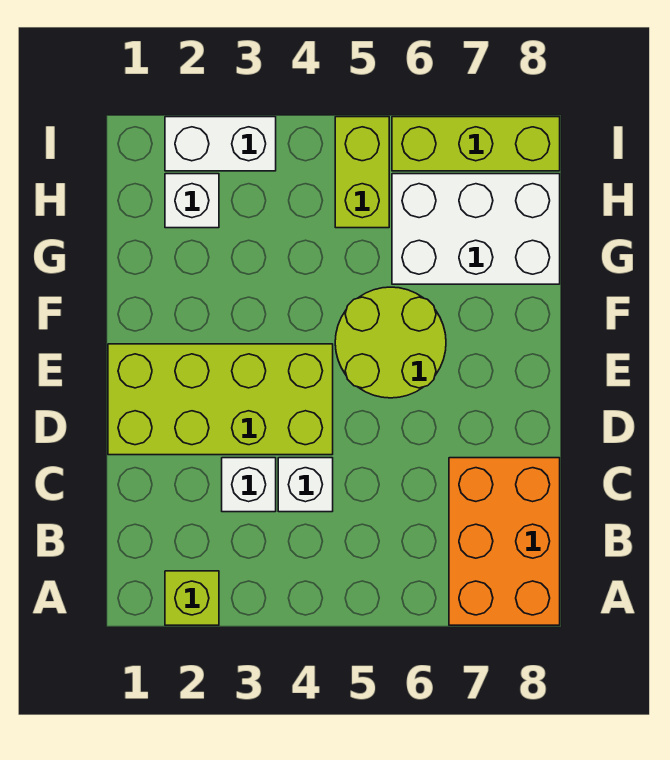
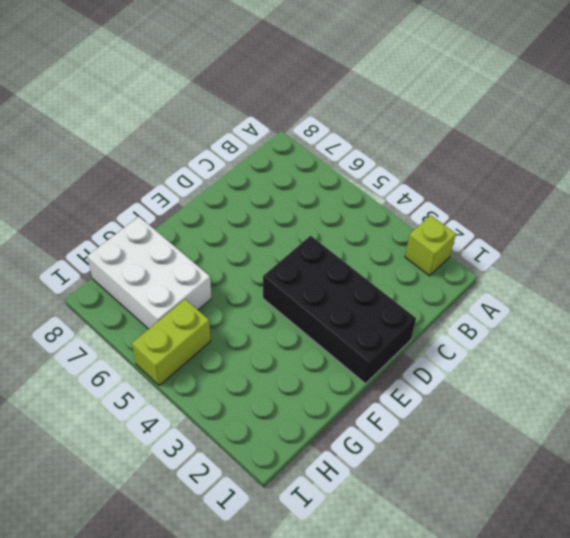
black brick D1:E4 level 1 -> lime brick D1:E4 level 1
none -> orange brick A7:C8 level 1
none -> white brick C3 level 1

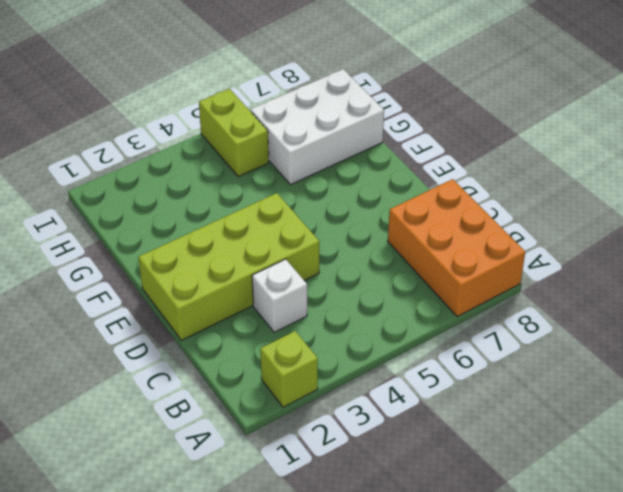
none -> white brick C4 level 1
none -> lime round brick E5:F6 level 1

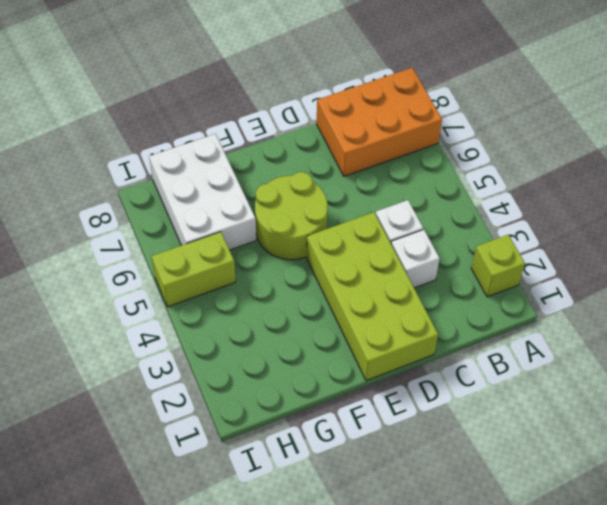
none -> white brick H2 level 1
none -> white brick I2:I3 level 1

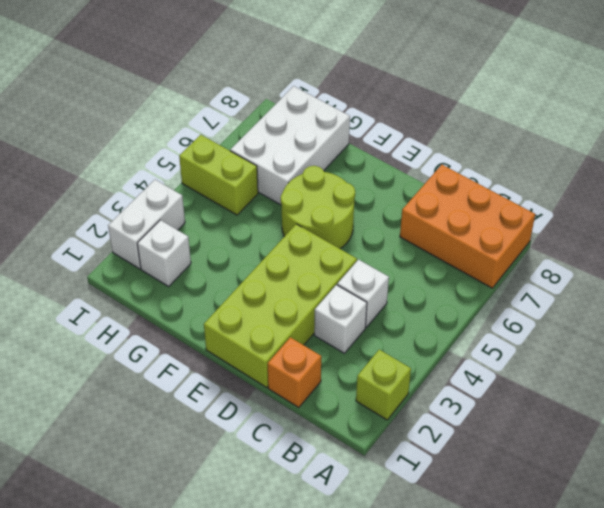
orange brick C1 level 1 -> none
none -> lime brick I6:I8 level 1

